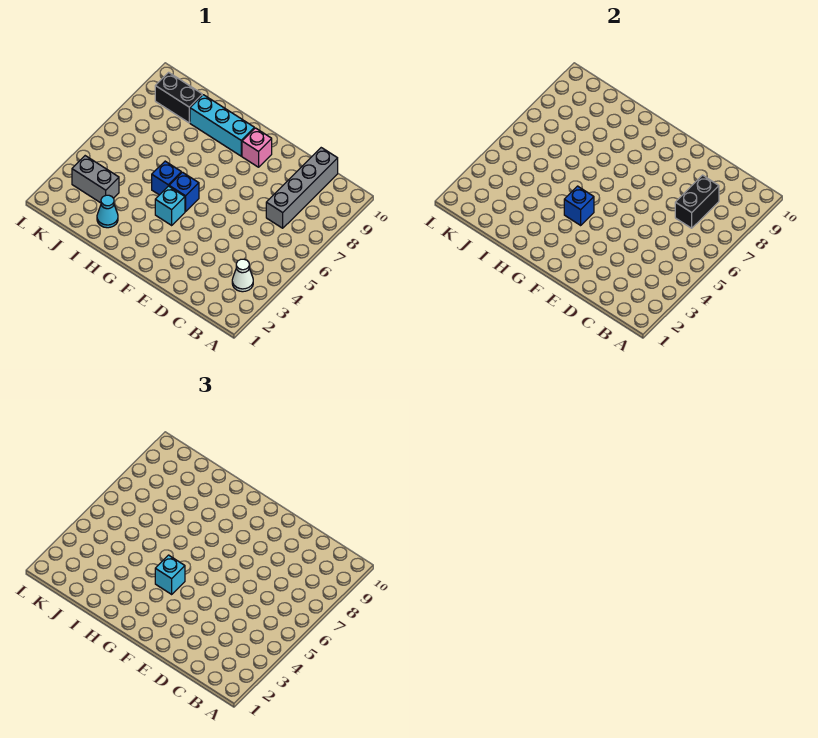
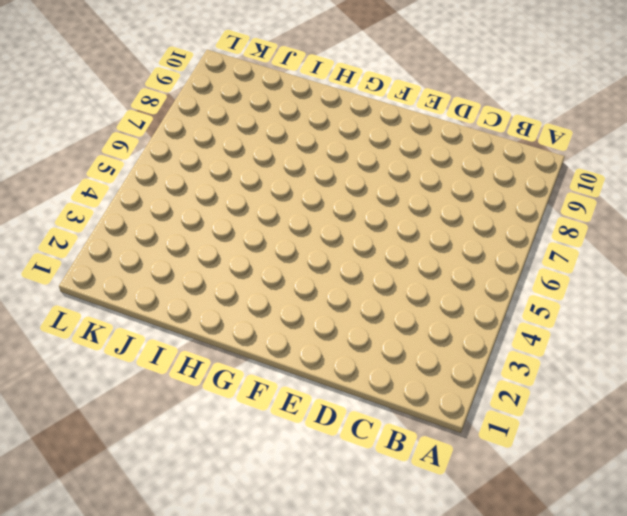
none -> white cone B3 level 1
none -> grey brick C7:C10 level 1
none -> pink brick F9 level 1

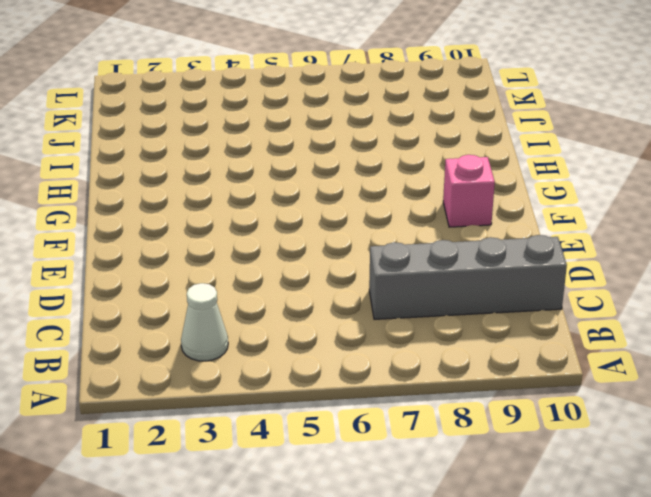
none -> cyan brick G4 level 1
none -> blue brick G5 level 1
none -> cyan brick G9:I9 level 1

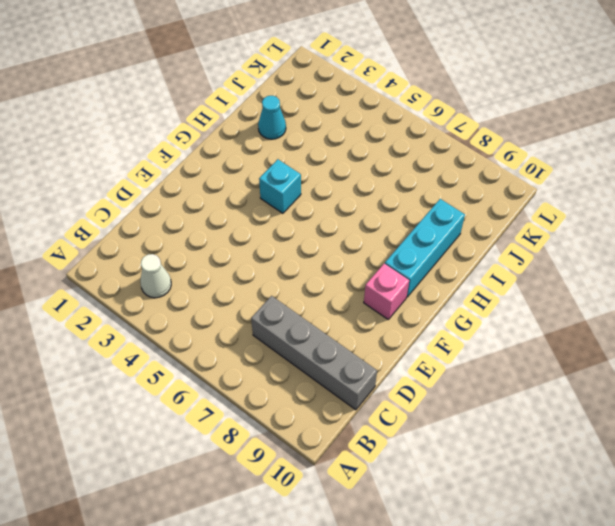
none -> blue brick G5 level 1
none -> blue brick H5 level 1
none -> grey brick J3:K3 level 1

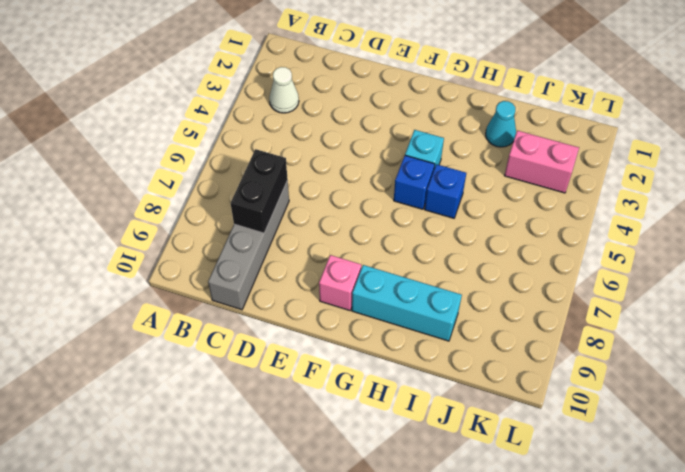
pink brick J3:K3 level 1 -> grey brick J3:K3 level 1
none -> black brick J9:K9 level 1
none -> blue brick G4 level 2
none -> cyan brick G4 level 3

